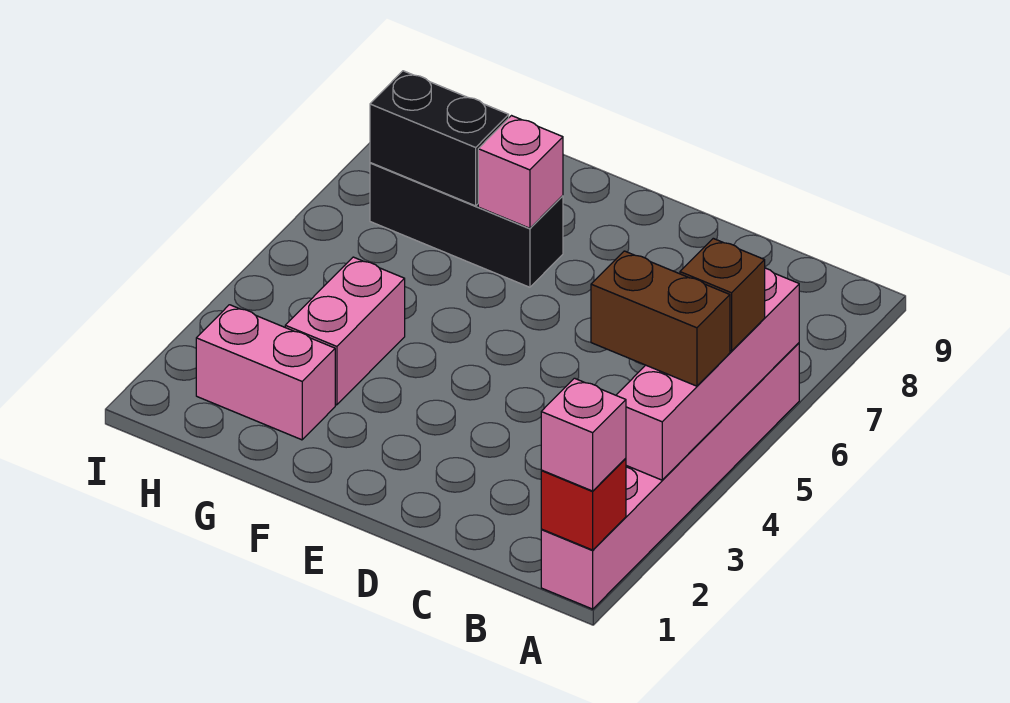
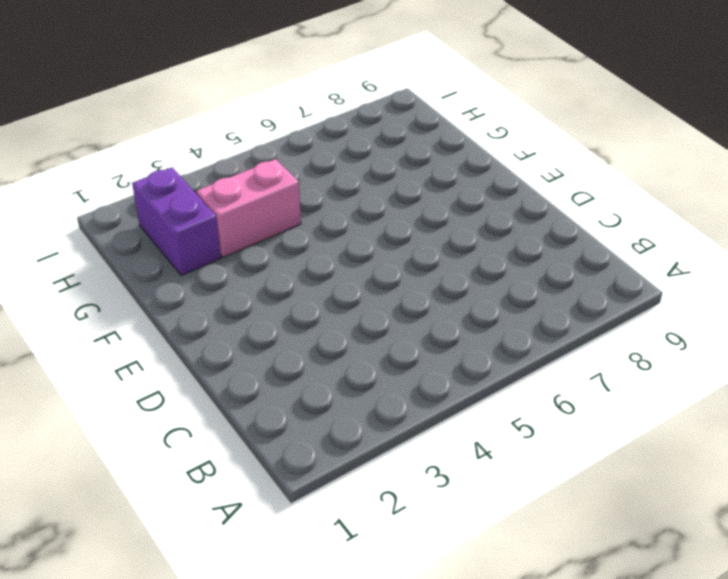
purple brick G2:H2 level 1 -> pink brick G2:H2 level 1
none -> pink brick A1:A6 level 1
none -> black brick F7:H7 level 1

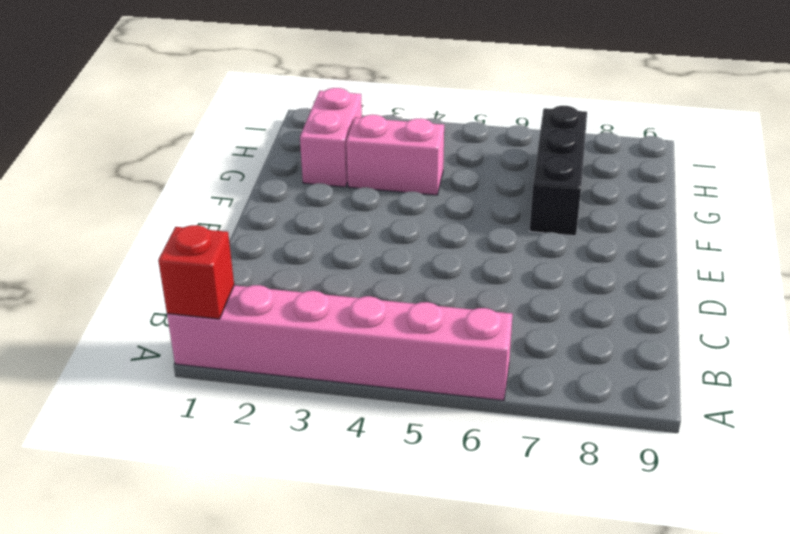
none -> pink brick A3:A6 level 2
none -> pink brick F7 level 2

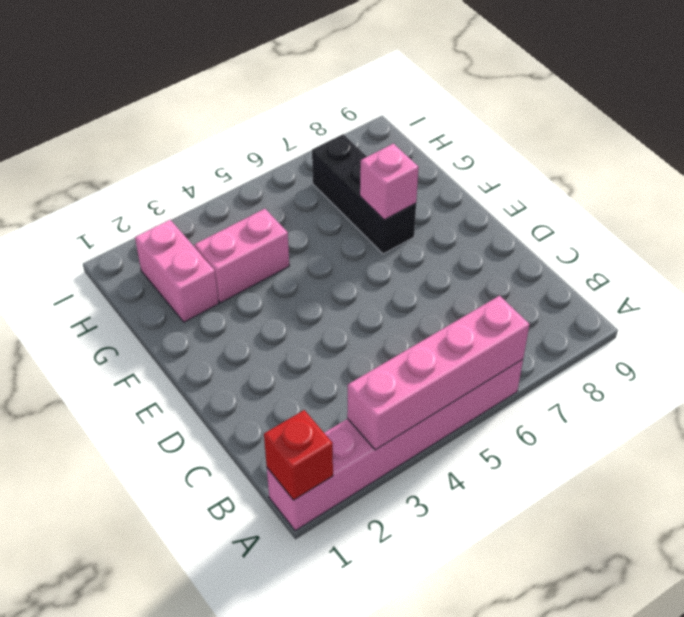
none -> black brick G7:H7 level 2
none -> pink brick A1 level 3

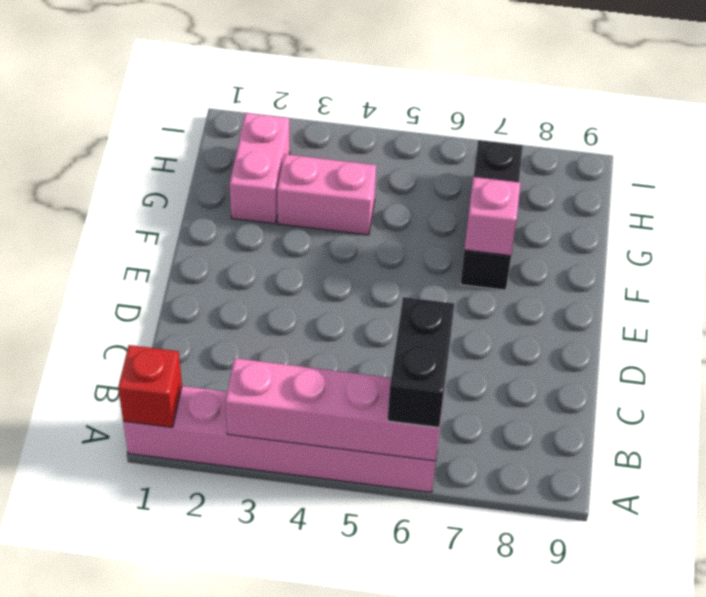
black brick A6:B6 level 3 -> black brick G7:H7 level 2
none -> pink brick A1 level 3
none -> brown brick A4:B4 level 3

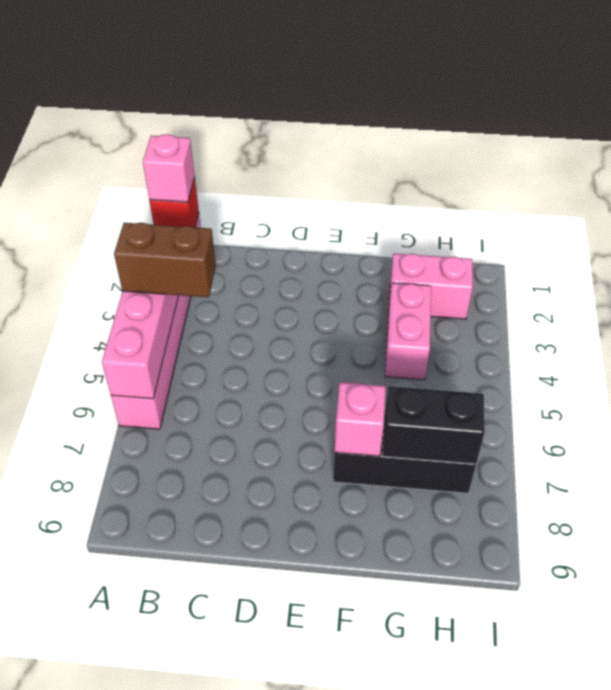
none -> brown brick A5 level 3

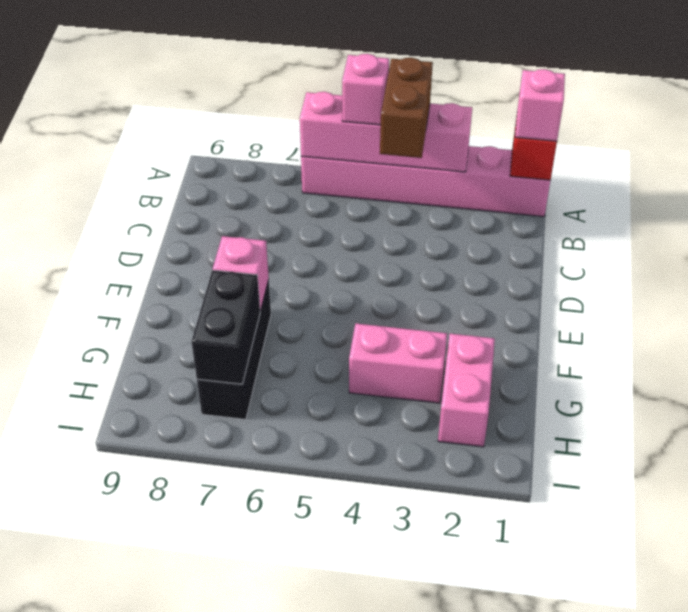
pink brick A5 level 3 -> brown brick A5 level 3

